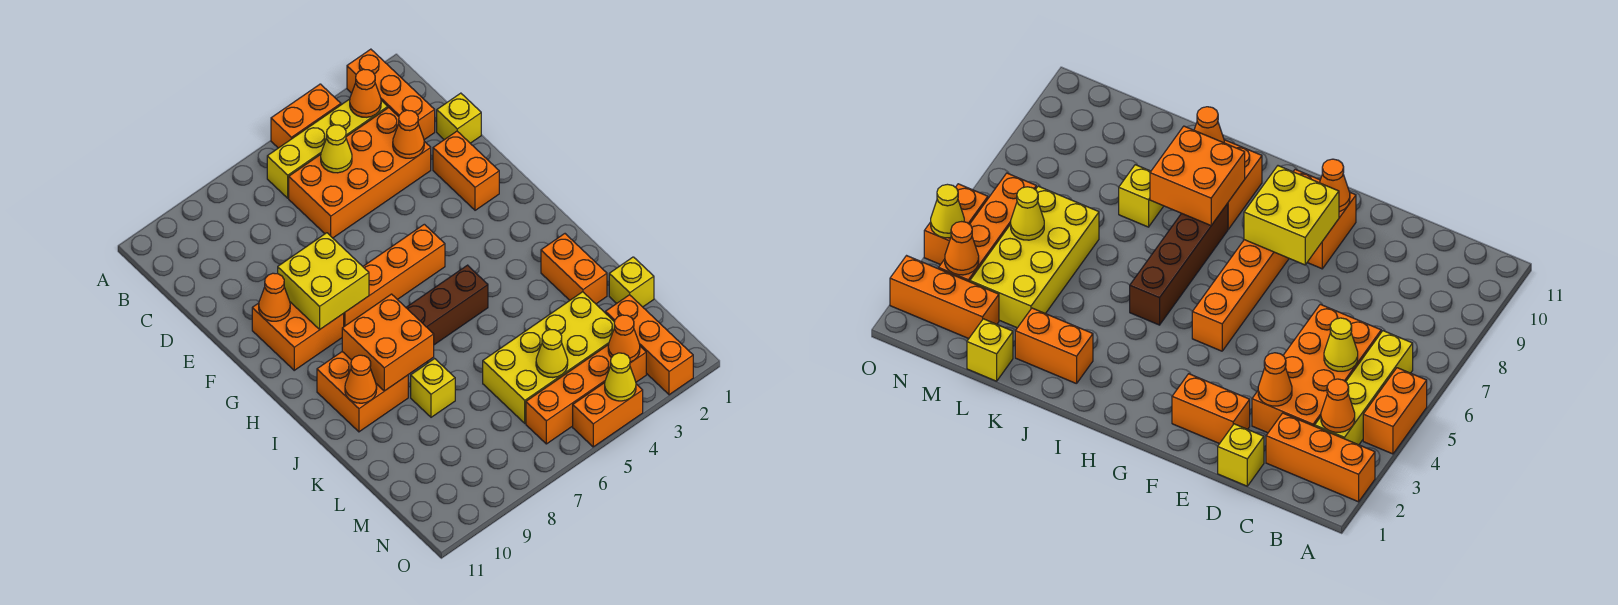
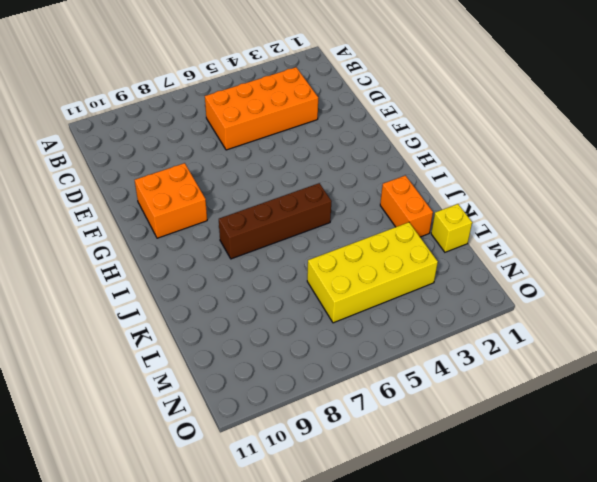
none -> orange brick A2:C2 level 1
none -> orange brick A4:A5 level 1
none -> yellow brick B3:B6 level 1

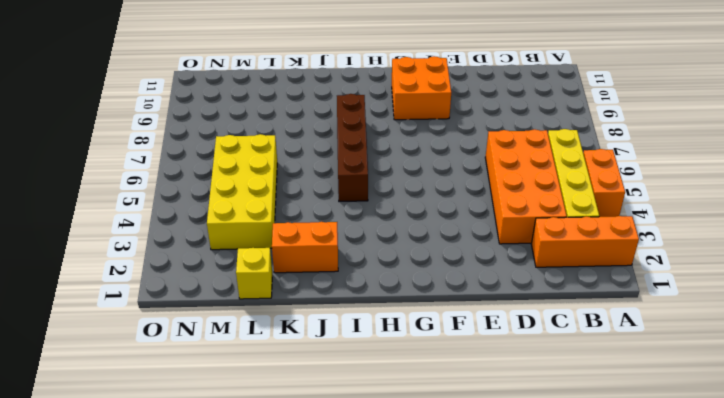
none -> yellow brick D1 level 1
none -> orange brick E2:F2 level 1
none -> orange brick G5:G8 level 1

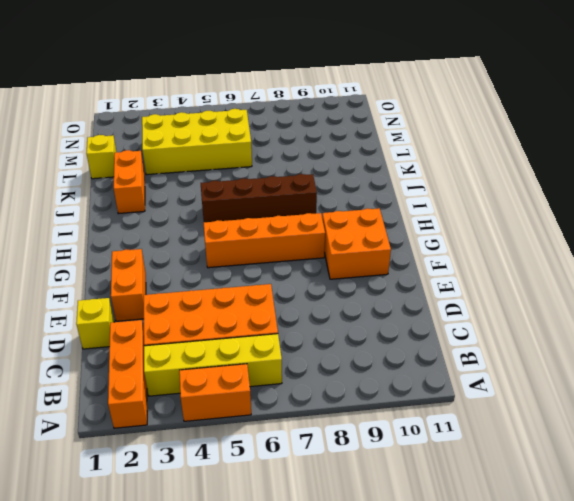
none -> orange brick I9:J10 level 1
none -> yellow brick K8 level 1
none -> orange brick M2:O2 level 1

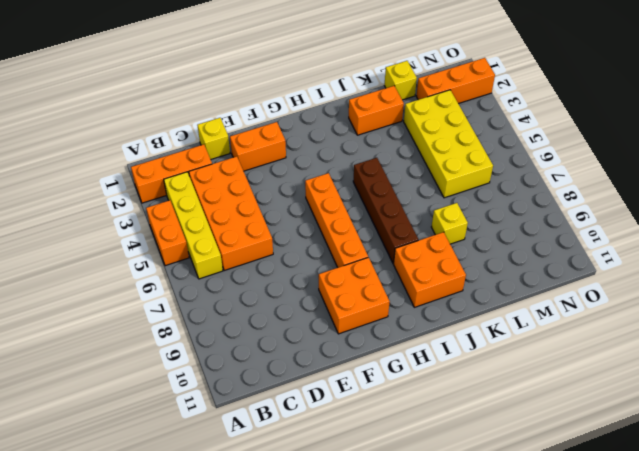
none -> orange brick N3:N6 level 1
none -> orange brick O4:O5 level 1
none -> orange cone B3 level 2

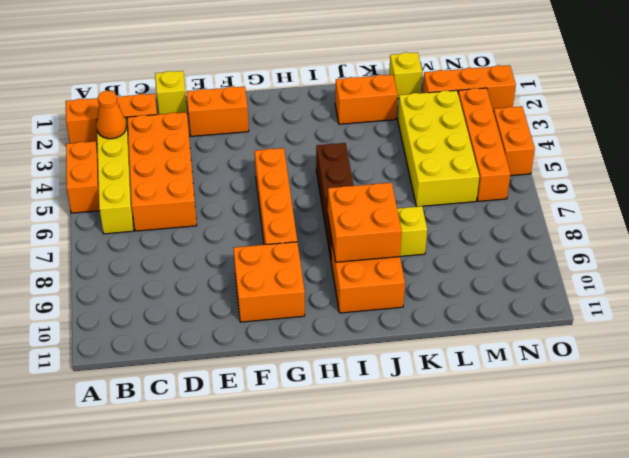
none -> yellow cone C5 level 2
none -> orange cone D3 level 2
none -> yellow brick F8:G9 level 2

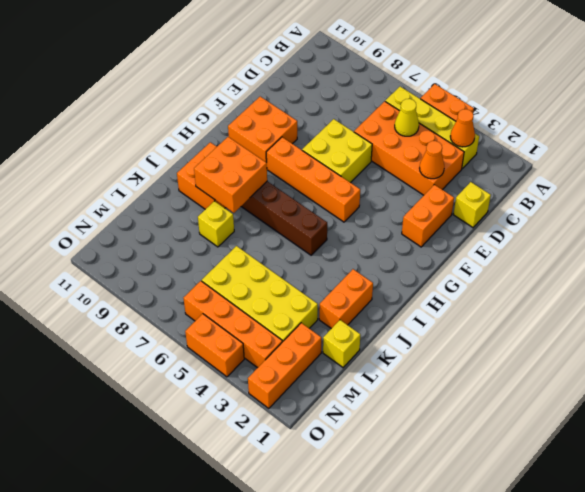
yellow brick E6:F7 level 1 -> yellow brick F8:G9 level 2
none -> orange brick A2:C2 level 1
none -> orange cone F10 level 2
none -> orange cone J10 level 2

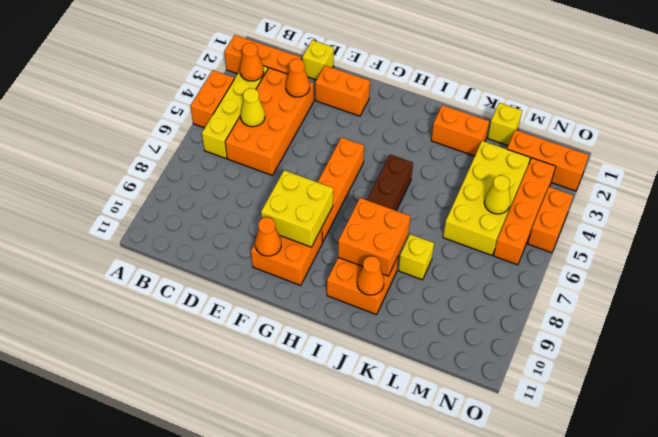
none -> orange cone N3 level 2
none -> yellow cone O4 level 2

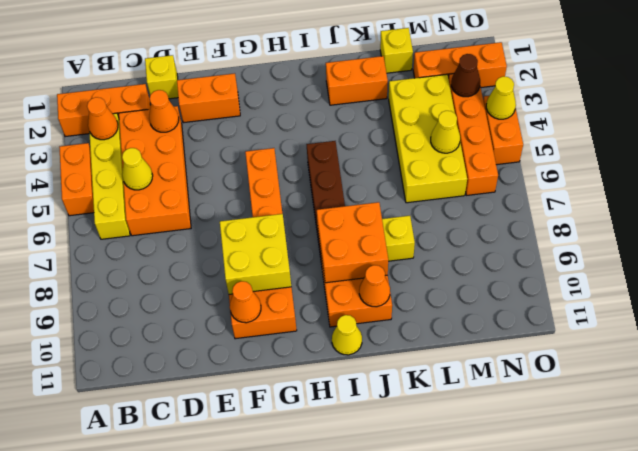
yellow cone I11 level 1 -> none
brown cone N3 level 2 -> orange cone N3 level 2

